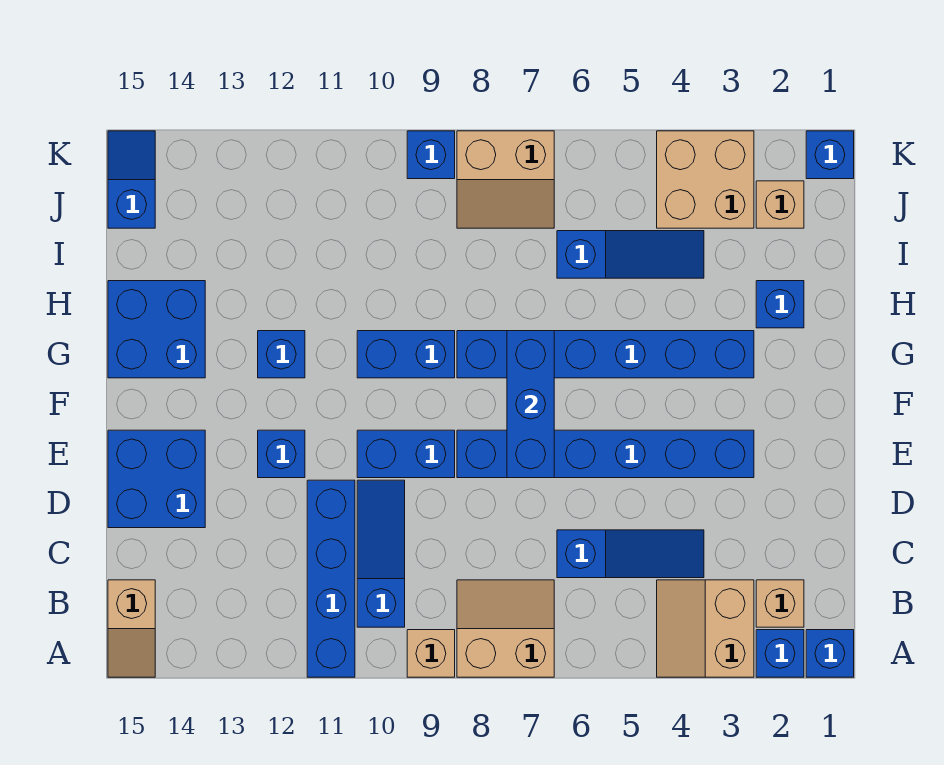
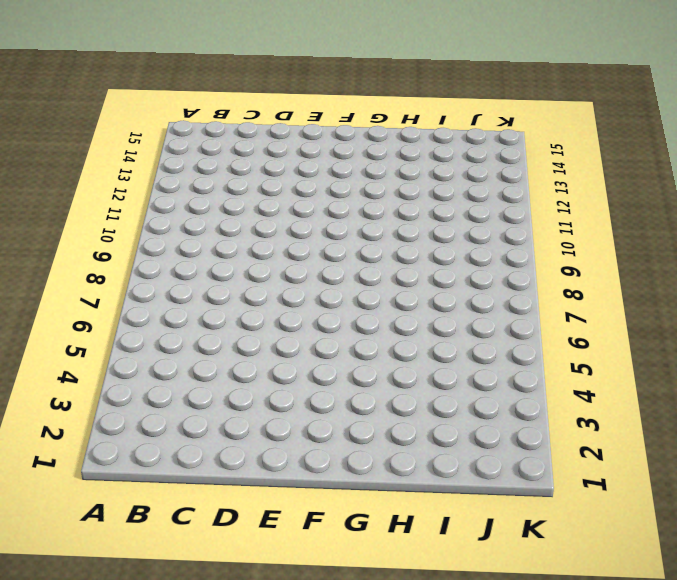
none -> blue brick A1 level 1
none -> blue brick A2 level 1
none -> tan slope A3:B4 level 1 top 3

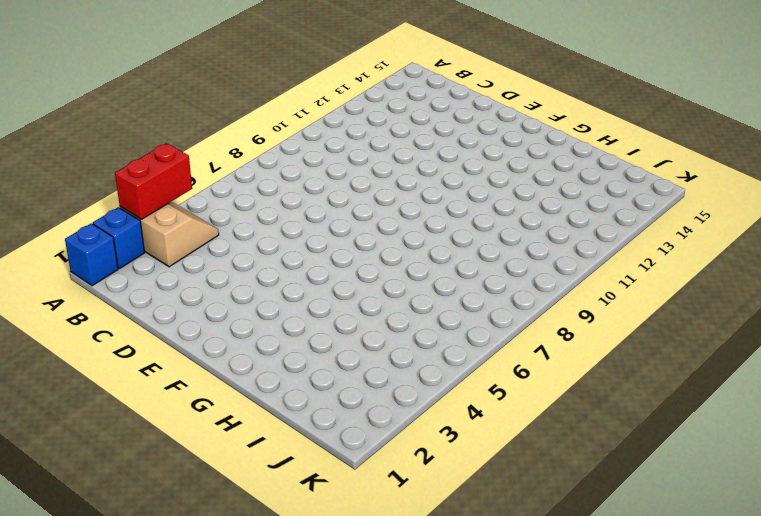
red brick A3:A4 level 2 -> none
none -> tan slope A7:B8 level 1 top A
none -> tan brick A9 level 1
none -> blue brick A11:D11 level 1

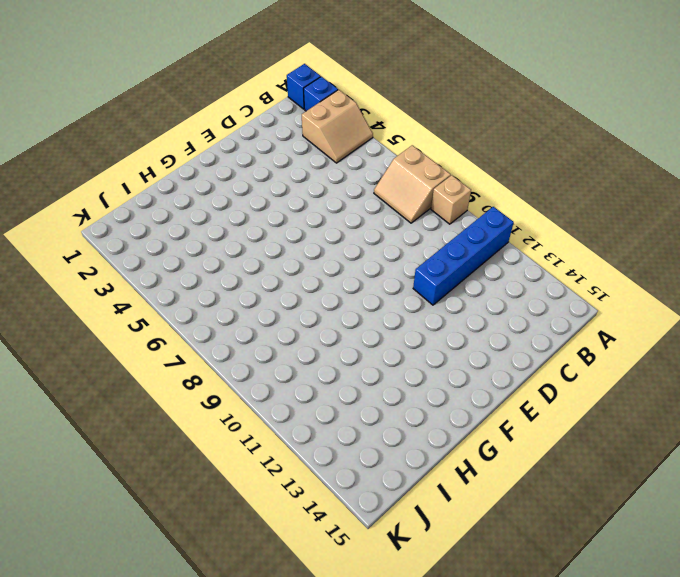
none -> tan slope A15:B15 level 1 top B
none -> tan brick B2 level 1
none -> blue slope B10:D10 level 1 top B

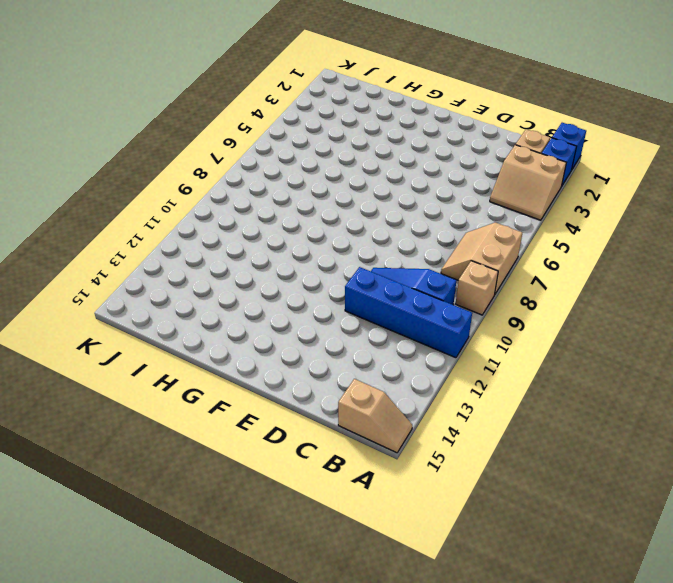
none -> blue slope C4:C6 level 1 top 6
none -> blue brick D14:E15 level 1
none -> blue brick E3:E8 level 1

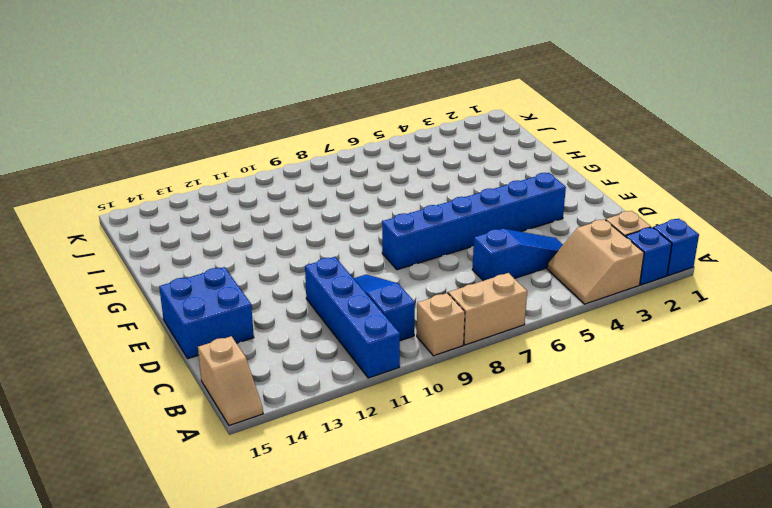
none -> blue brick E9:E10 level 1
none -> blue brick E12 level 1
none -> blue brick G3:G8 level 1

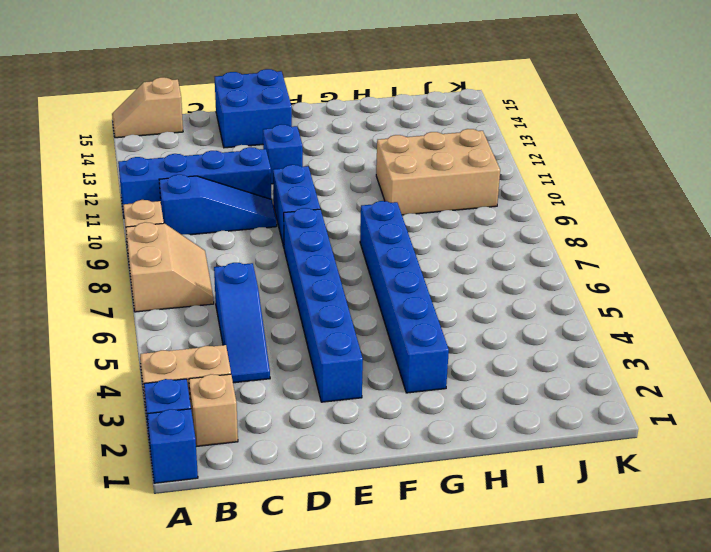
tan brick H10:J11 level 1 -> none
none -> blue brick G9:G10 level 1
none -> blue brick G12 level 1
none -> blue brick G14:H15 level 1

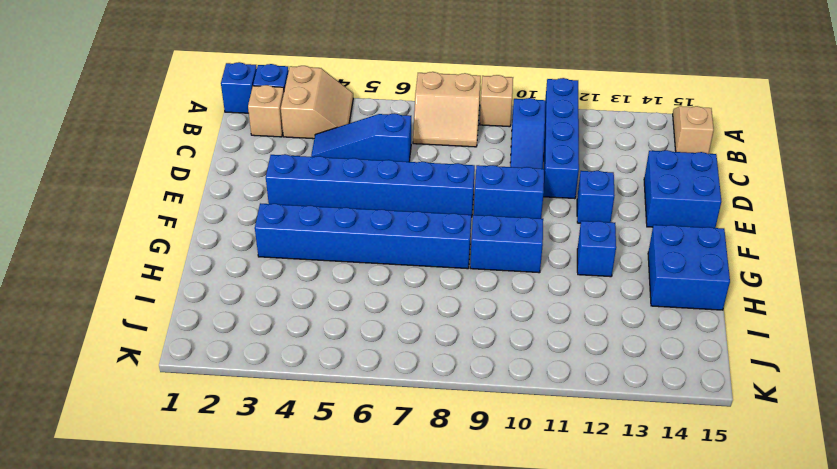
none -> blue brick H2 level 1
none -> blue slope I4:I6 level 1 top 6
none -> tan brick J2 level 1

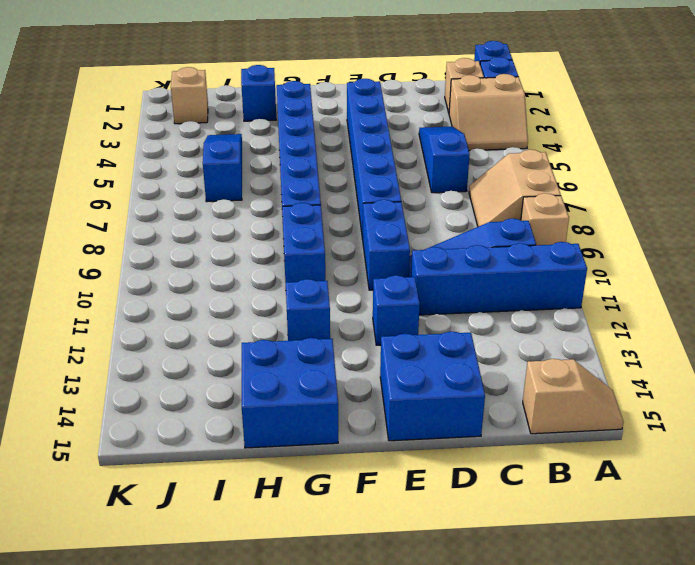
none -> tan brick J3:K4 level 1
none -> tan slope J7:K8 level 1 top K
none -> blue slope J15:K15 level 1 top J

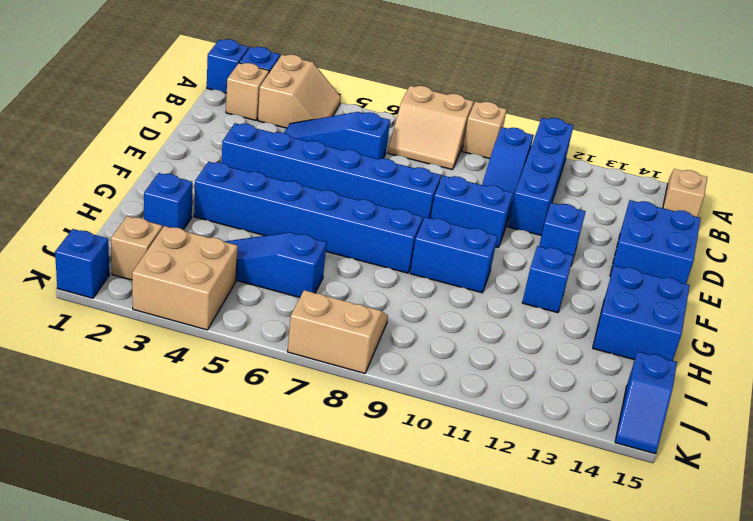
none -> blue brick K9 level 1
none -> blue brick E7:G7 level 2

